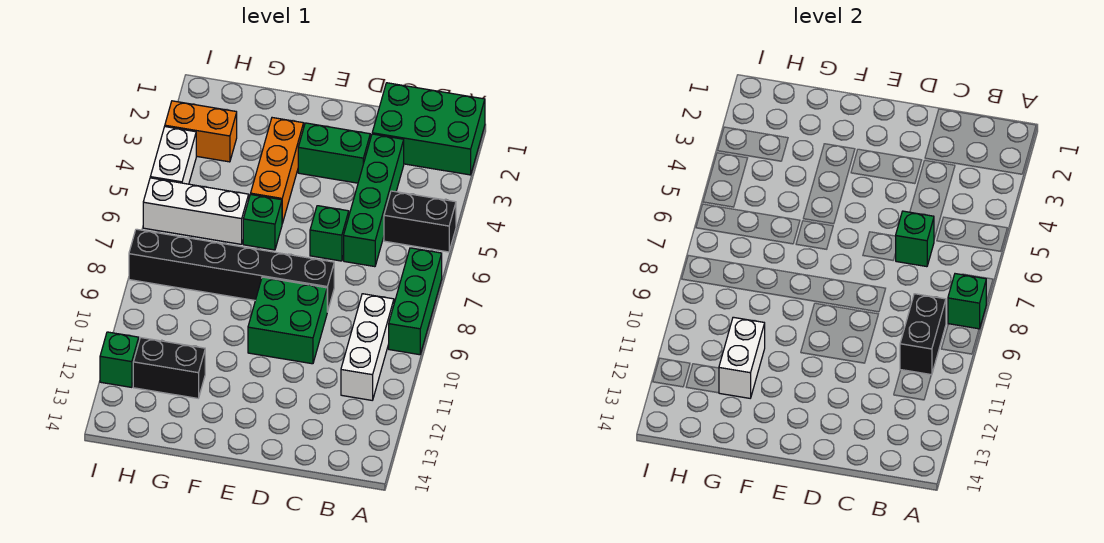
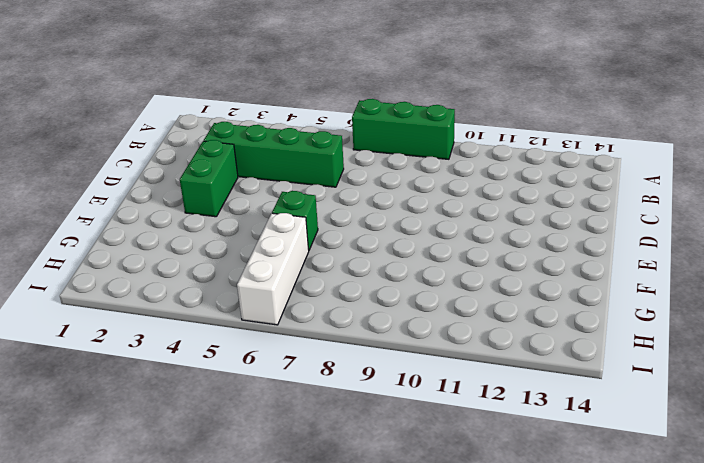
none -> green brick A1:C2 level 1
none -> black brick A5:B5 level 1
none -> white brick B9:B11 level 1

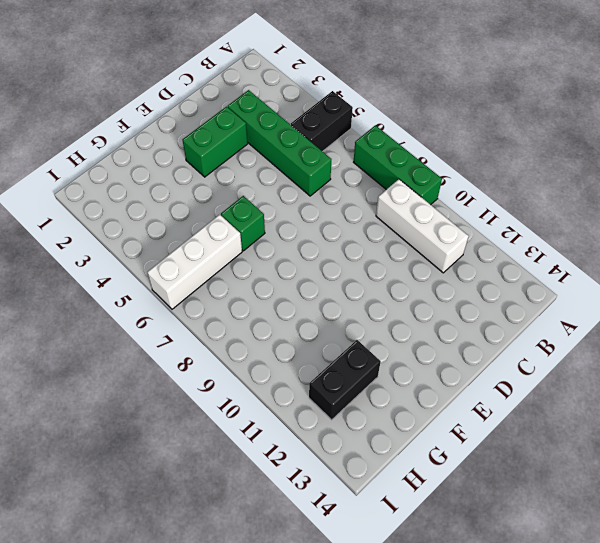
none -> green brick A1:C2 level 1
none -> green brick D6 level 1
none -> black brick D8:I8 level 1

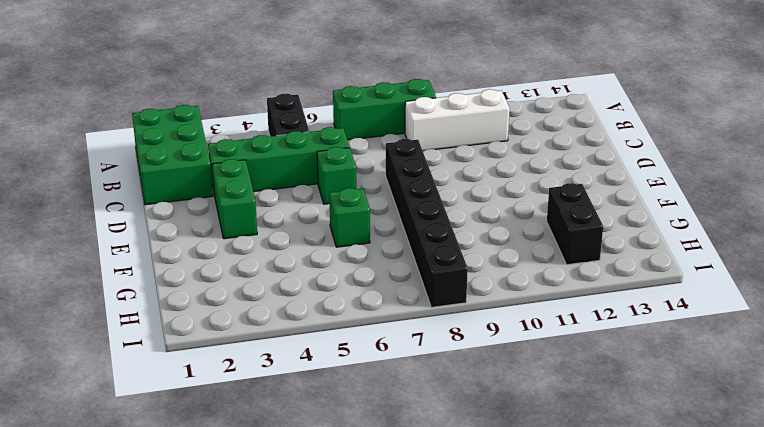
none -> green brick D9:E10 level 1
none -> orange brick F3:F5 level 1
none -> white brick G6:I6 level 1

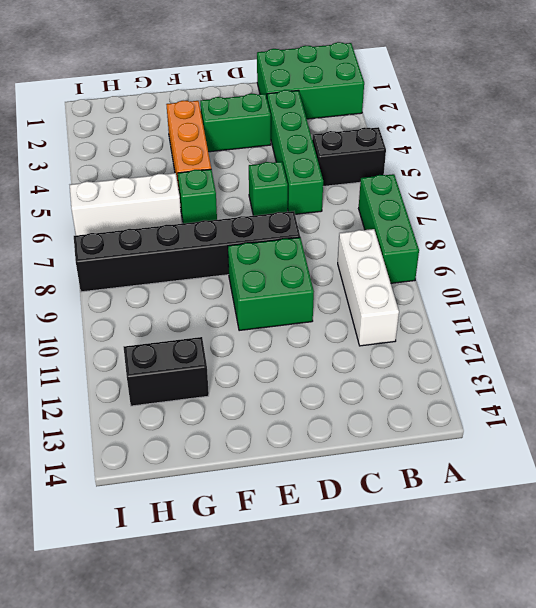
none -> orange brick H3:I3 level 1
none -> white brick I4:I5 level 1
none -> green brick I12 level 1

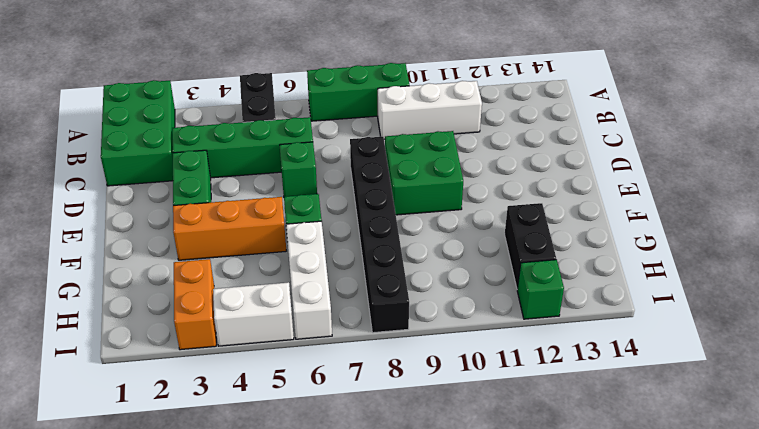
none -> green brick A8 level 2
none -> black brick B9:B10 level 2
none -> green brick C6 level 2

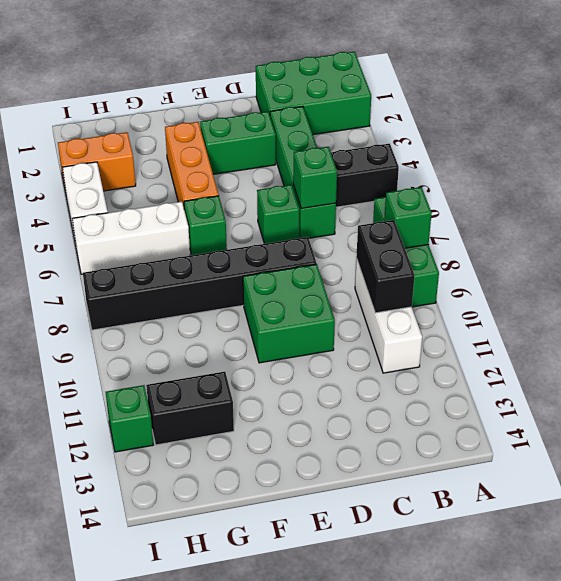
none -> white brick G11:G12 level 2

